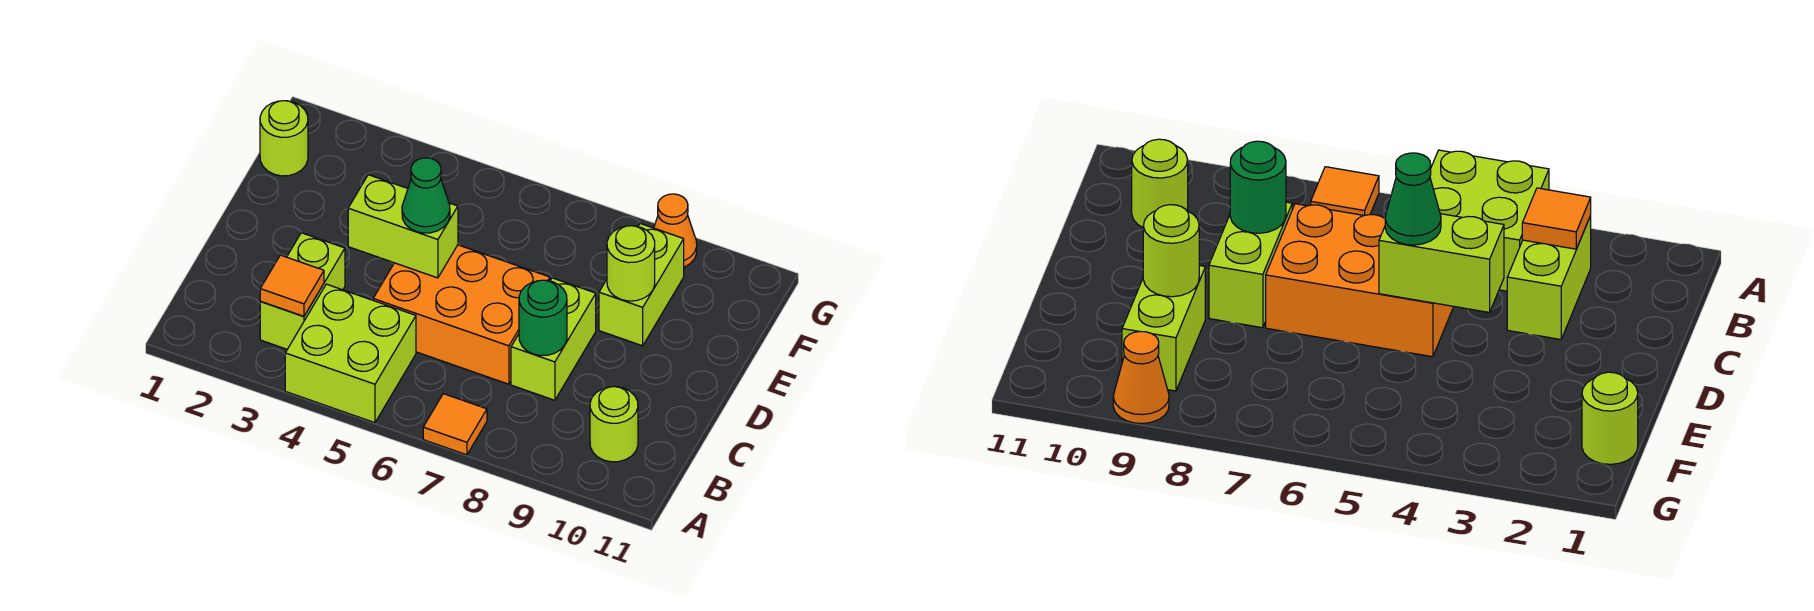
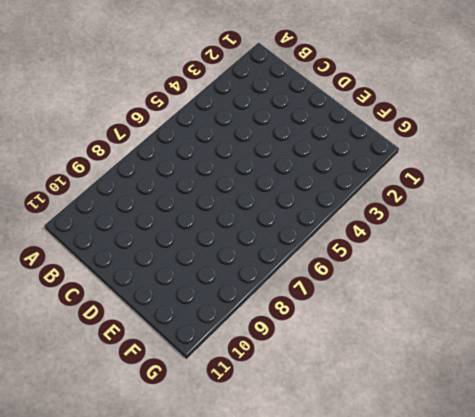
none -> lime brick A4:B5 level 1
none -> orange tile A7 level 1
none -> lime brick B3:C3 level 1

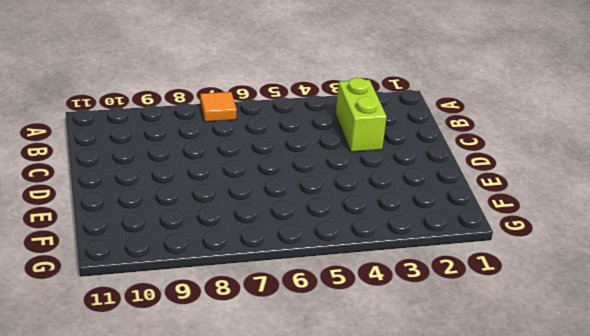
none -> lime brick A4:B5 level 1
none -> lime round brick B10 level 1
none -> orange brick C5:D7 level 1

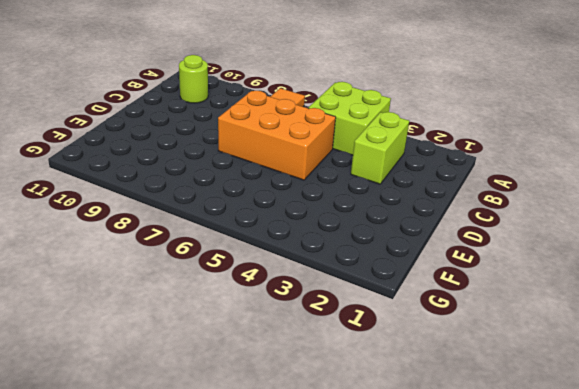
none -> lime brick C8:D8 level 1
none -> lime brick E9:F9 level 1
none -> lime round brick F1 level 1

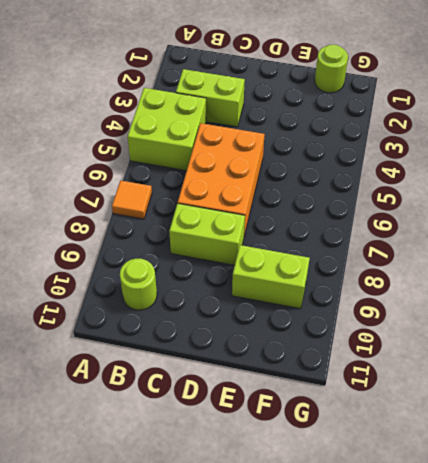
none -> orange cone G9 level 1
none -> orange tile B3 level 2
none -> green round brick C8 level 2

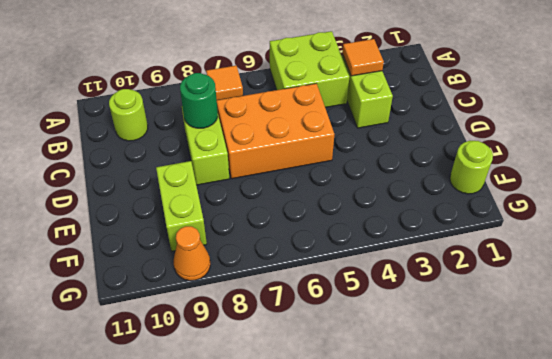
none -> lime brick D4:D5 level 2
none -> lime round brick E9 level 2
none -> green cone D5 level 3

